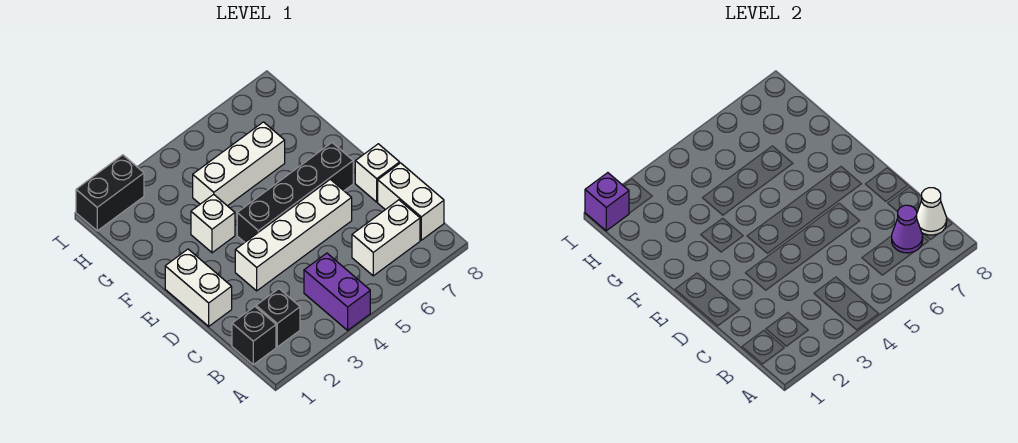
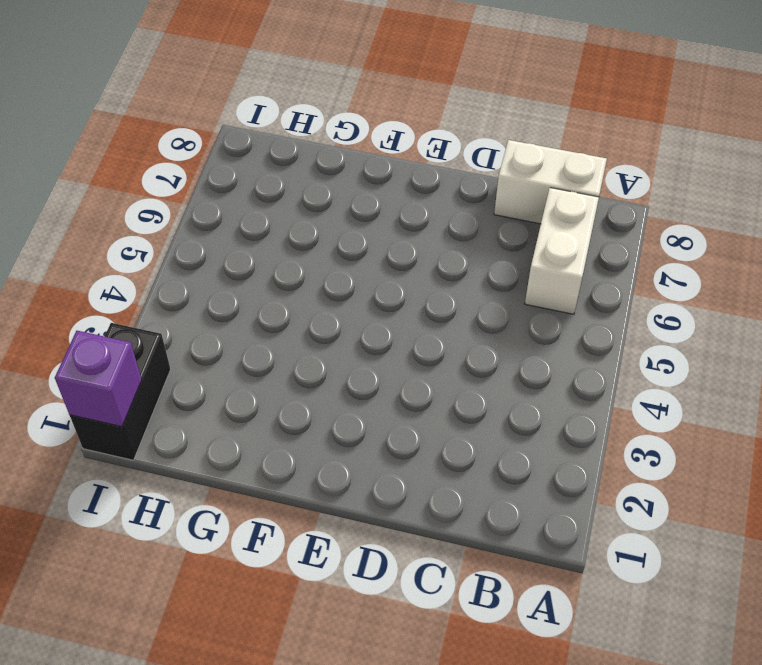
none -> purple brick A4:B4 level 1
none -> black brick B1 level 1
none -> black brick B2 level 1

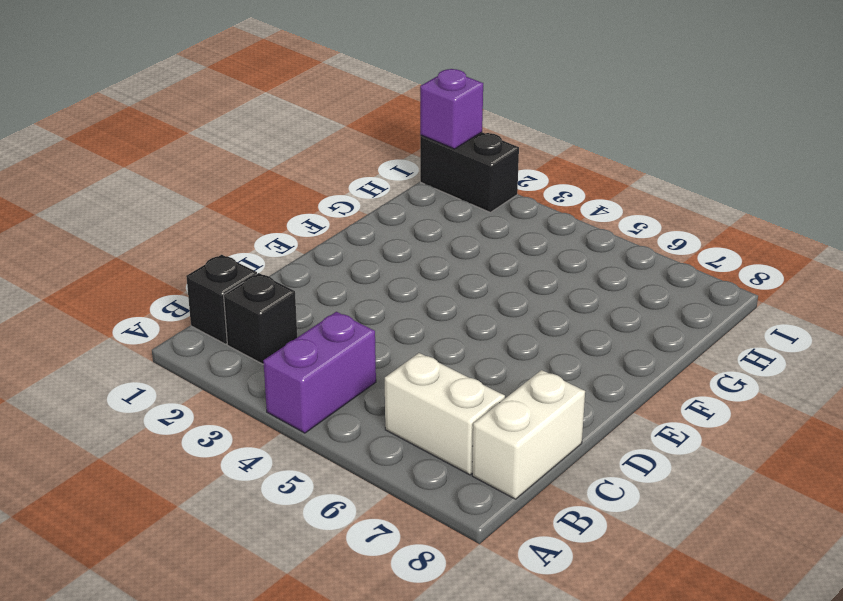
none -> white brick D1:E1 level 1
none -> white brick D3:D6 level 1
none -> white brick D8 level 1

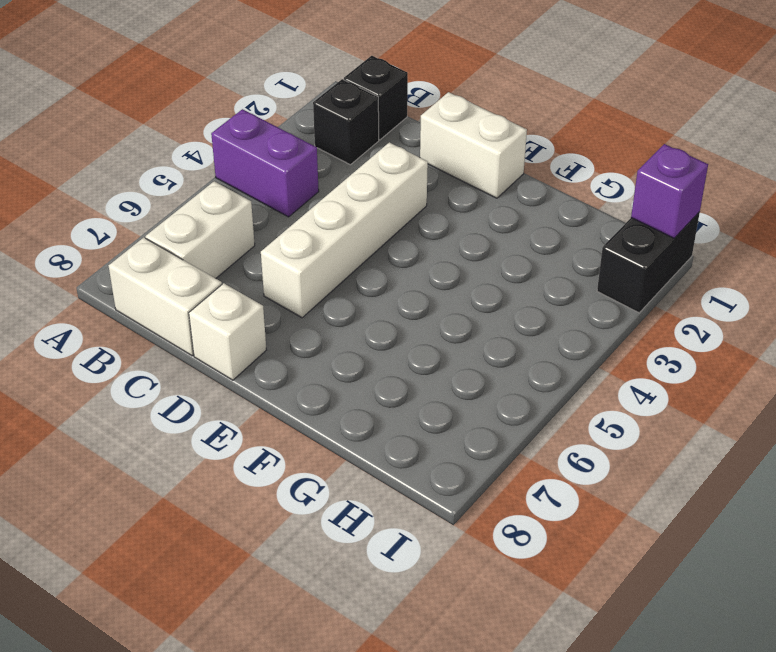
none -> black brick E4:E7 level 1
none -> white brick F3 level 1
none -> white brick G4:G6 level 1

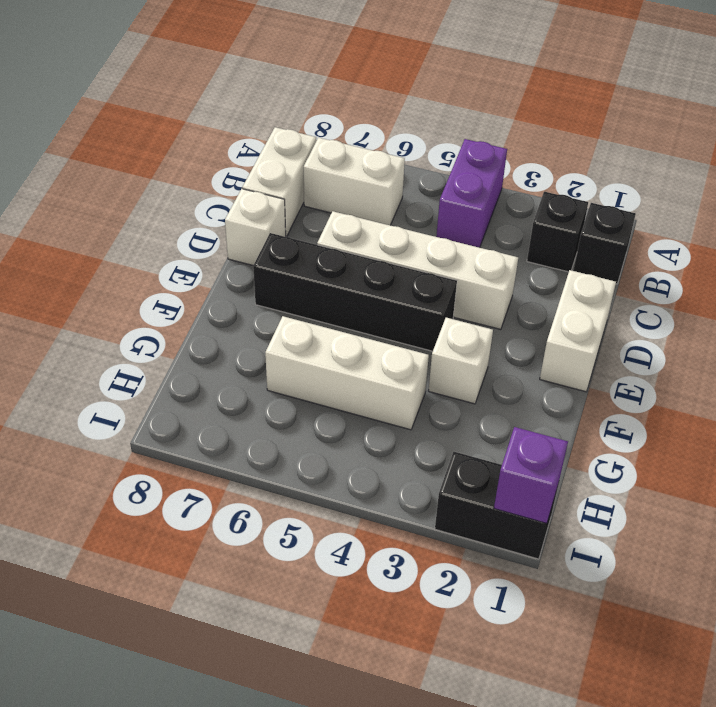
none -> purple cone B7 level 2
none -> white cone B8 level 2

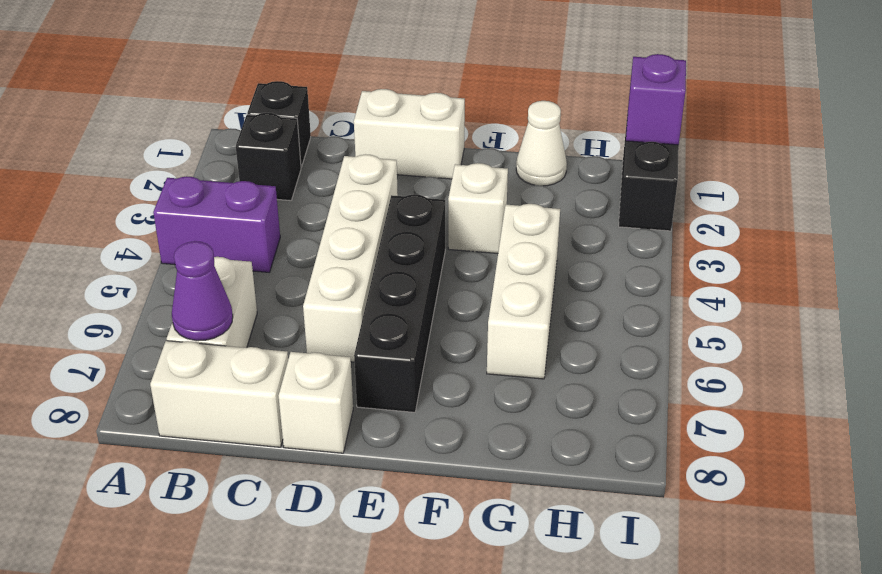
white cone G1 level 1 -> white cone B8 level 2

